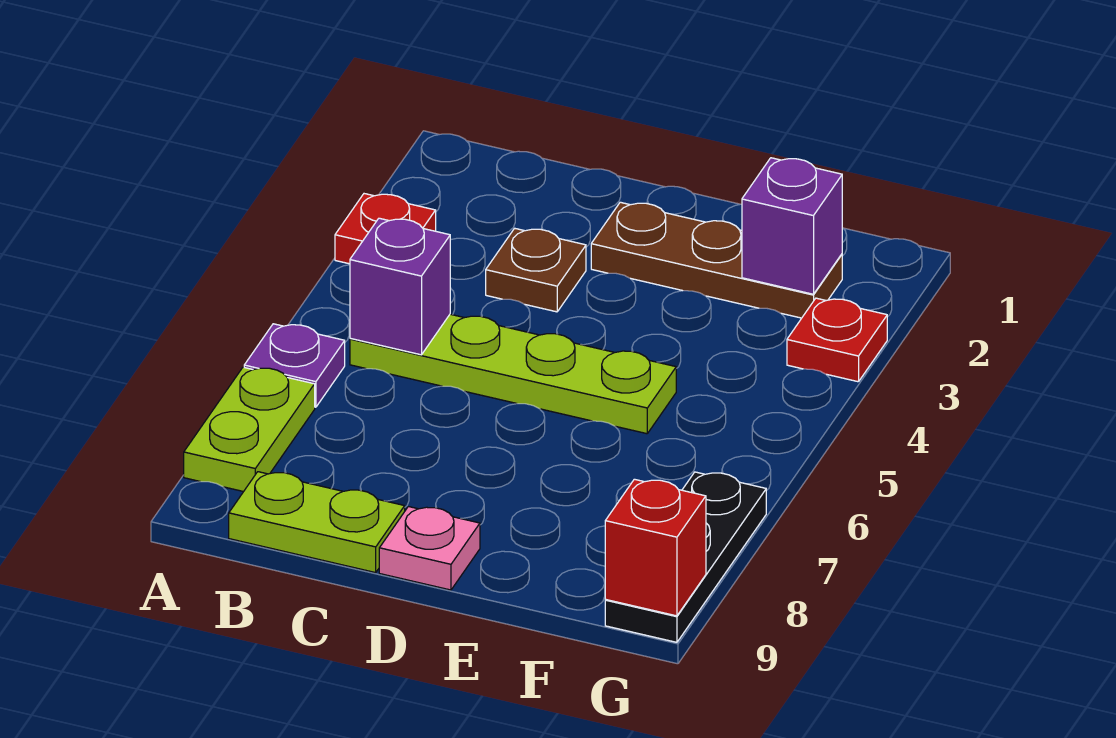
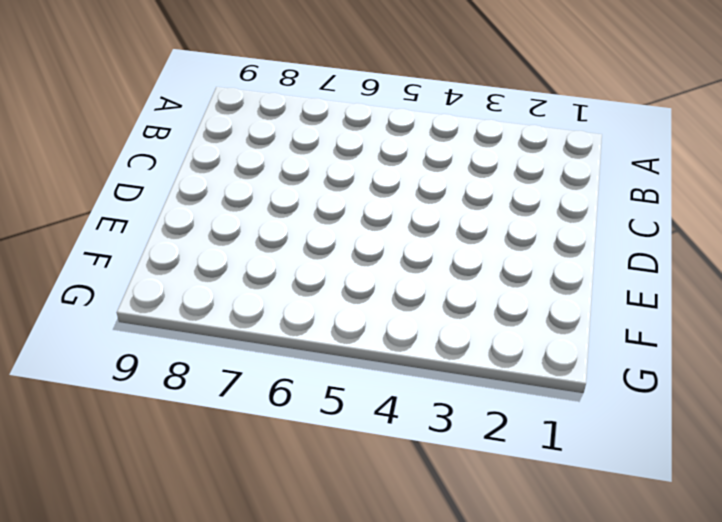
none -> red plate A3 level 1
none -> purple plate A6 level 1
none -> lime plate A7:A8 level 1

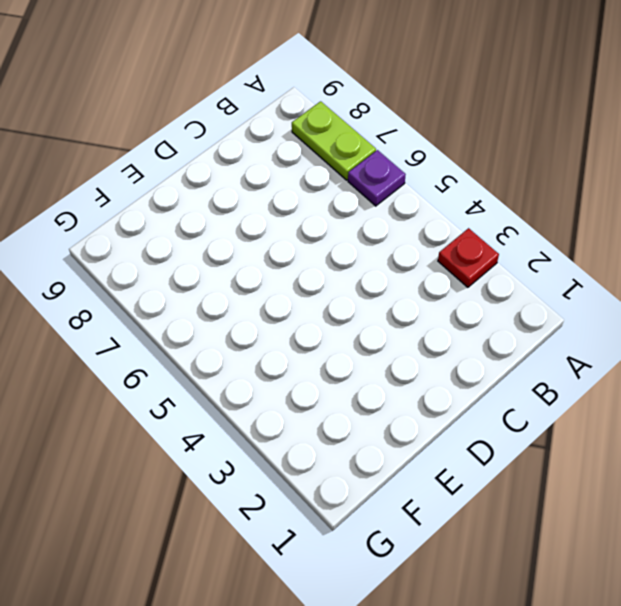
none -> lime plate B5:E5 level 1
none -> lime plate B9:C9 level 1
none -> brown plate C3 level 1

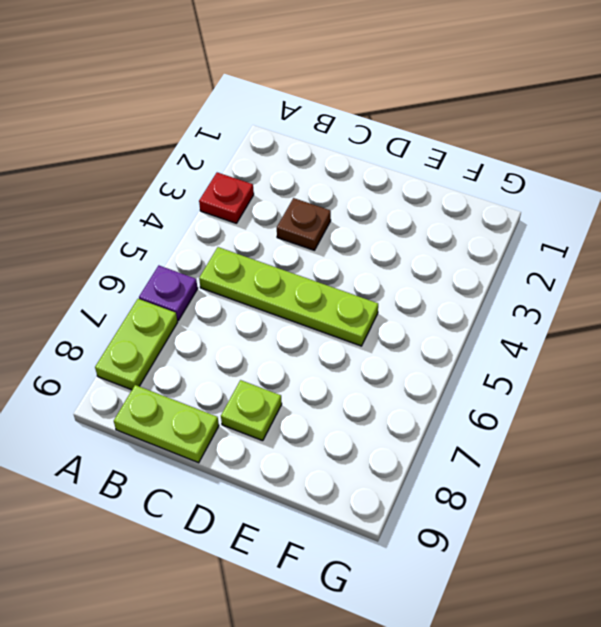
lime plate D8 level 1 -> none
none -> brown plate D2:F2 level 1
none -> pink plate D9 level 1
none -> red plate G3 level 1

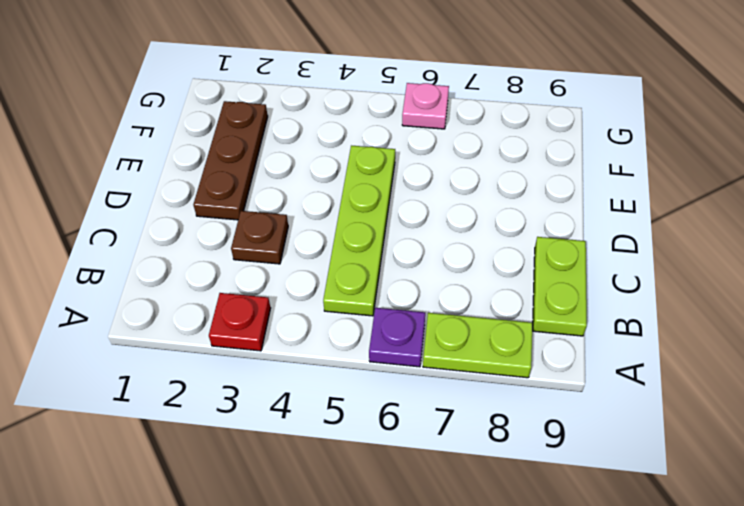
pink plate G6 level 1 -> pink plate D9 level 1
none -> red plate G3 level 1
none -> black plate G7:G9 level 1
none -> purple brick B5 level 2

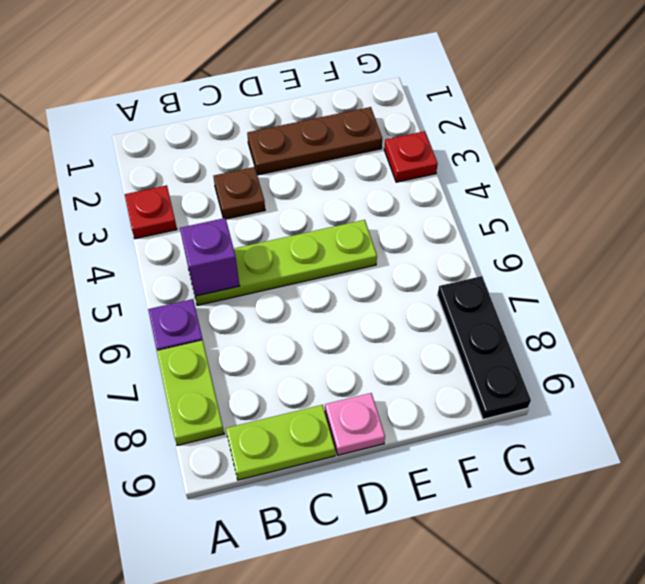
none -> purple brick F2 level 2
none -> red brick G9 level 2

